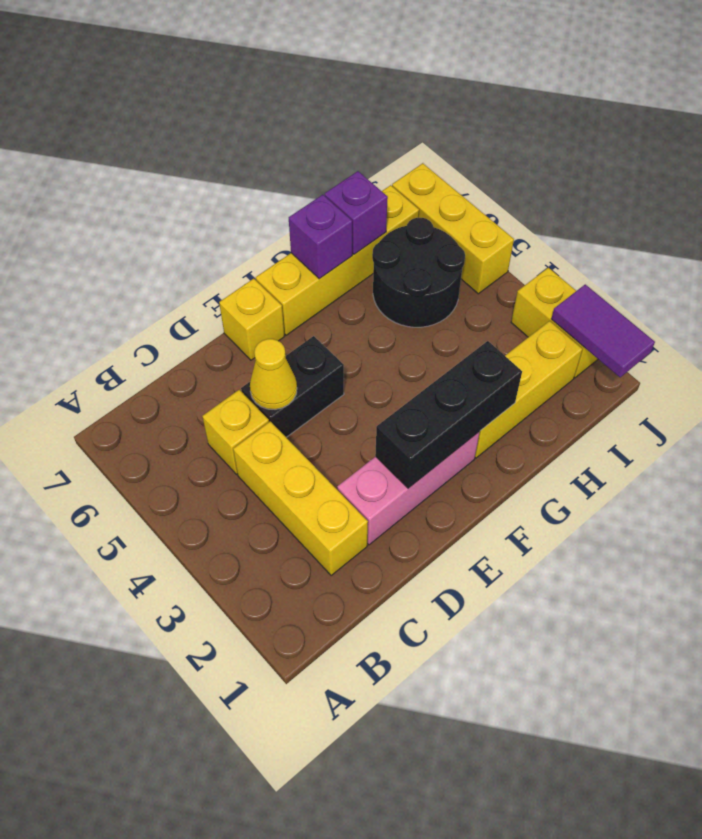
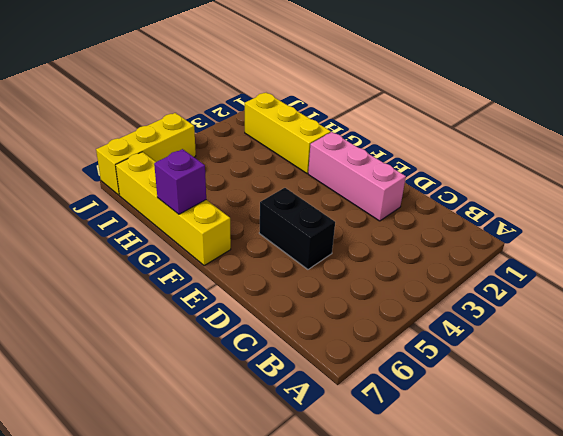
none -> yellow brick C2:C4 level 1
none -> yellow brick C5 level 1
none -> yellow brick E7 level 1

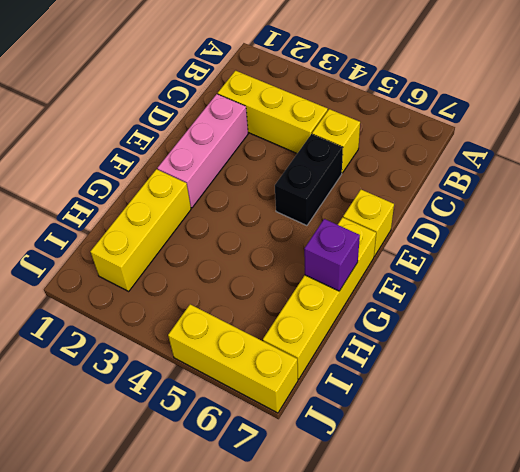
none -> black round brick H5:I6 level 1
none -> yellow brick J2:J3 level 1
none -> yellow cone D5 level 2

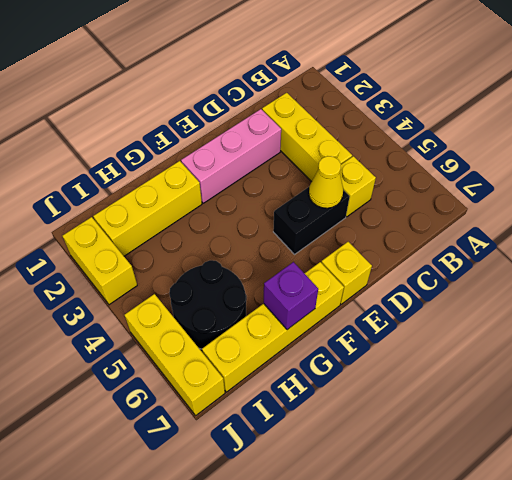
none -> black brick E2:G2 level 2
none -> purple brick H7 level 2
none -> purple tile J1:J2 level 2

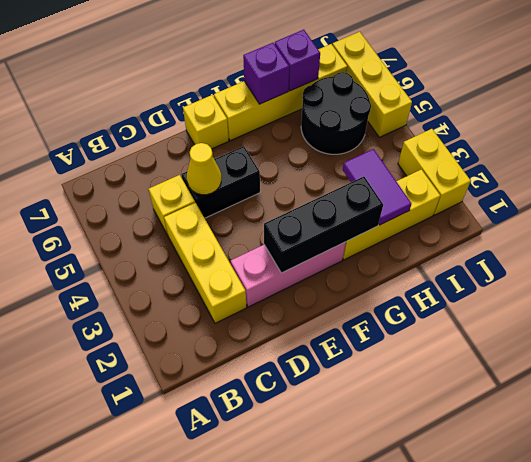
purple tile H2:H3 level 2 -> purple tile J1:J2 level 2

